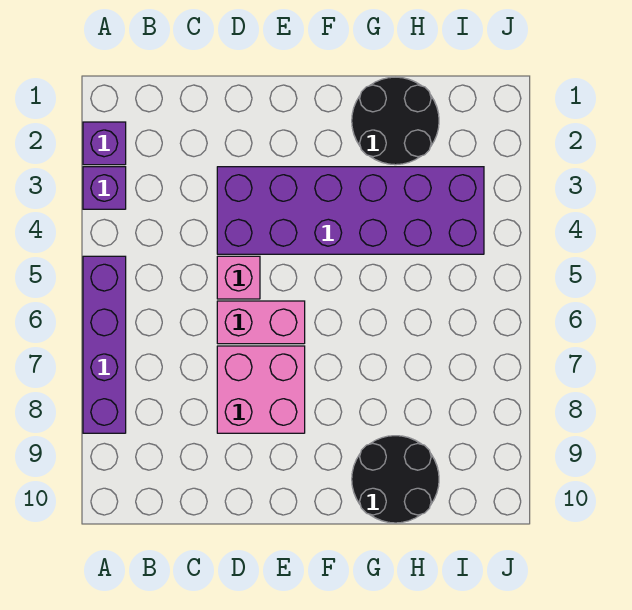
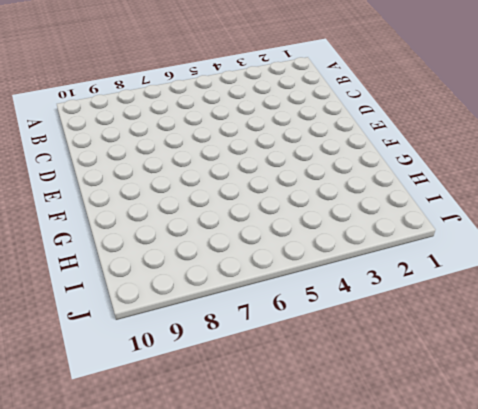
none -> purple brick A2 level 1
none -> purple brick A3 level 1

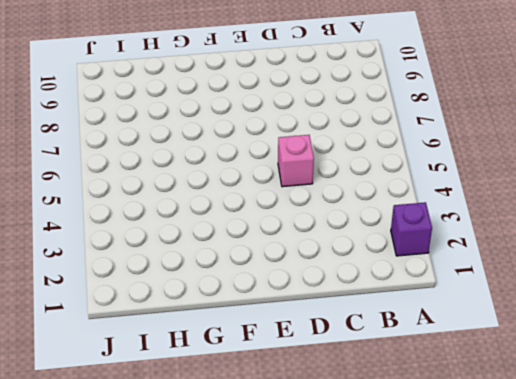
none -> purple brick A3 level 1
none -> purple brick A5:A8 level 1

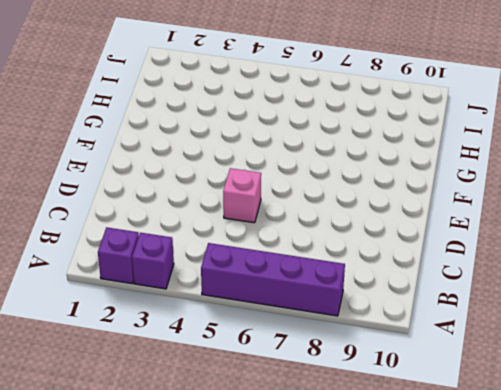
none -> purple brick D3:I4 level 1
none -> pink brick D6:E6 level 1

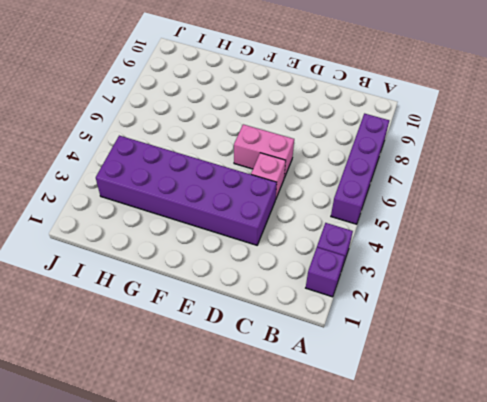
none -> pink brick D7:E8 level 1
none -> black round brick G1:H2 level 1

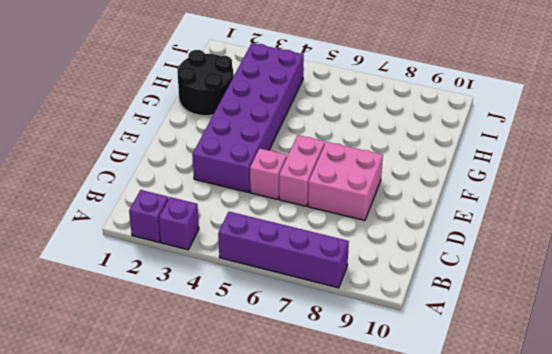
none -> black round brick G9:H10 level 1

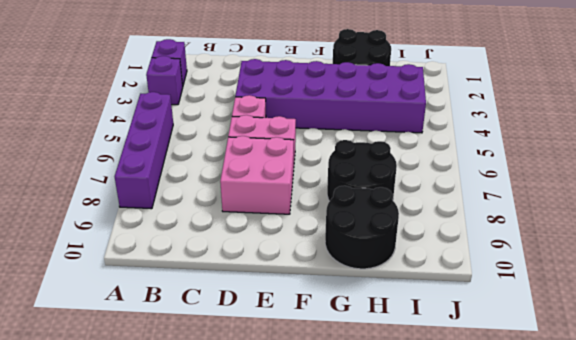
black round brick G7:H8 level 1 -> none

